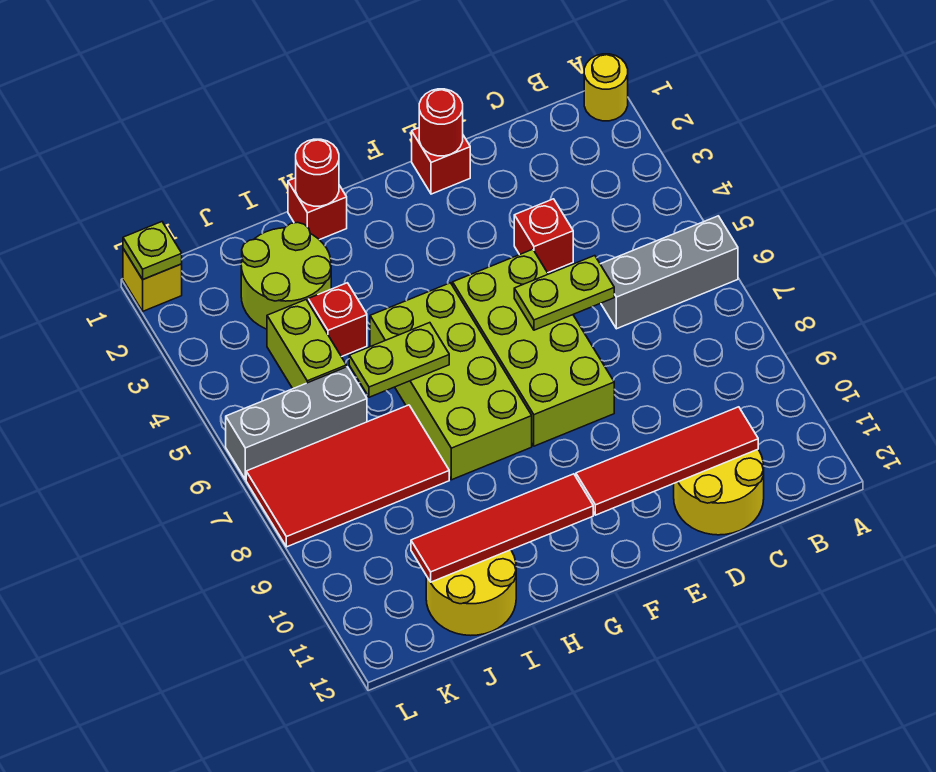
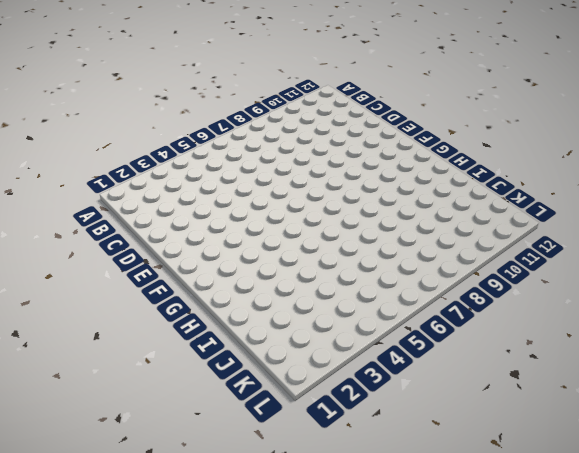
none -> yellow round brick A1 level 1
none -> grey brick A6:C6 level 1
none -> yellow round brick C11:D12 level 1

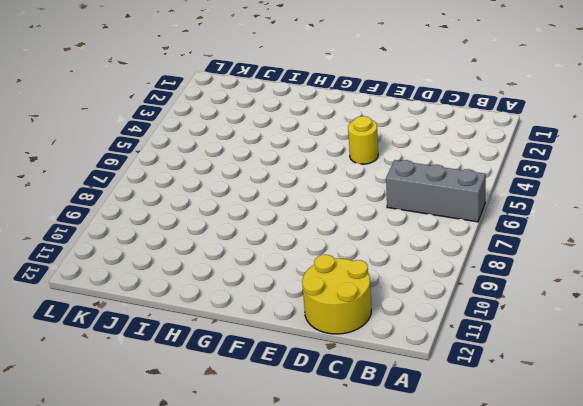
yellow round brick E4 level 1 -> yellow round brick A1 level 1
none -> red brick D4 level 1
none -> red brick E1 level 1
none -> lime brick E5:F8 level 1

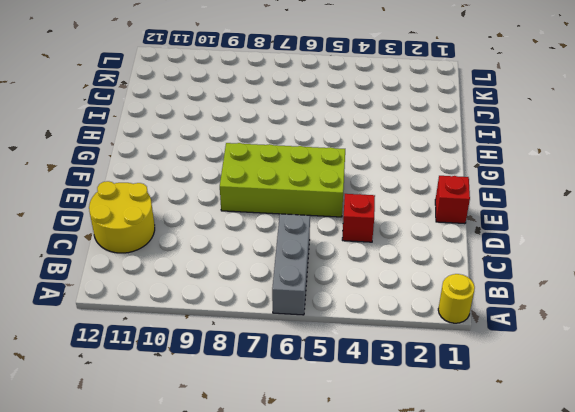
none -> lime brick G5:H8 level 1
none -> red brick H1 level 1
none -> lime round brick I2:J3 level 1

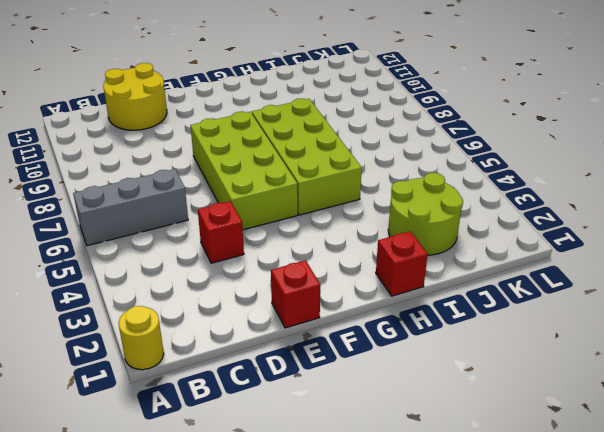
none -> red brick I4 level 1
none -> red tile I7:L8 level 1
none -> yellow round brick I11:J12 level 1

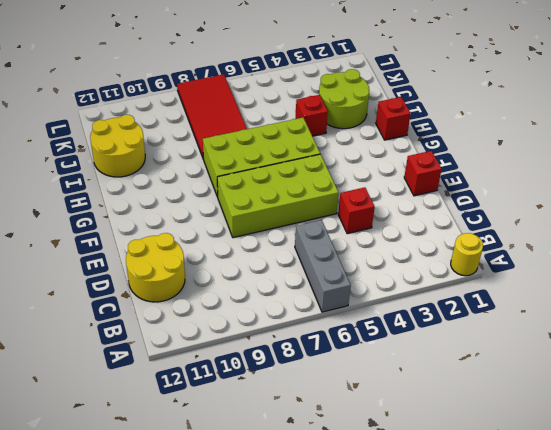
none -> lime brick J4:J5 level 1
none -> grey brick J6:L6 level 1
none -> yellow brick L1 level 1

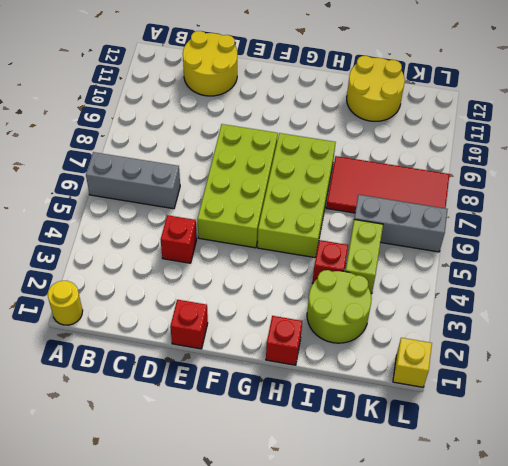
none -> red tile C11:F11 level 2
none -> lime plate D6:E6 level 2
none -> red round brick E1 level 2

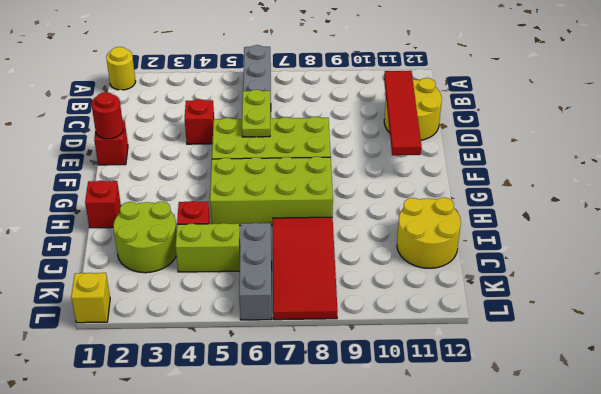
none -> red tile G11:J11 level 2
none -> red round brick H1 level 2
none -> lime plate H6:I6 level 2

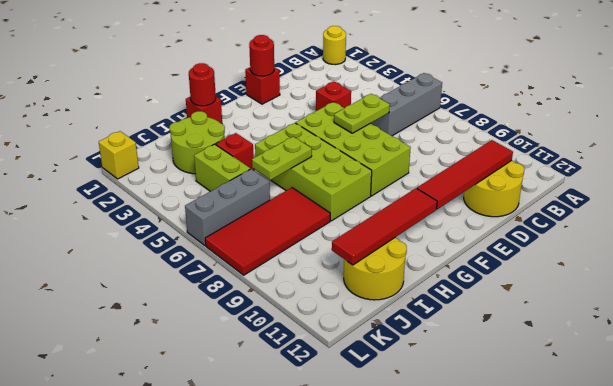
none -> lime plate L1 level 2

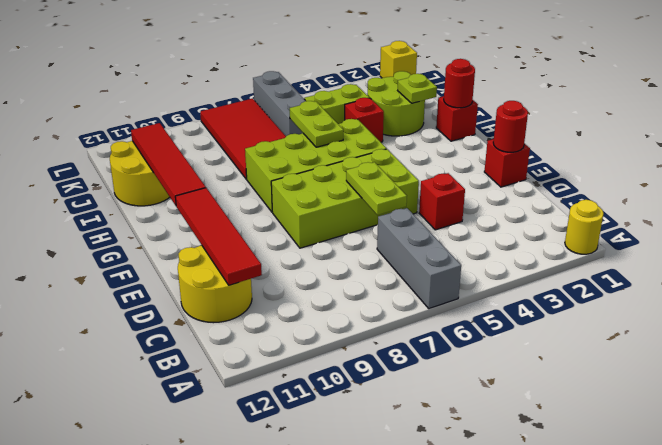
lime plate I2 level 2 -> lime plate L1 level 2

